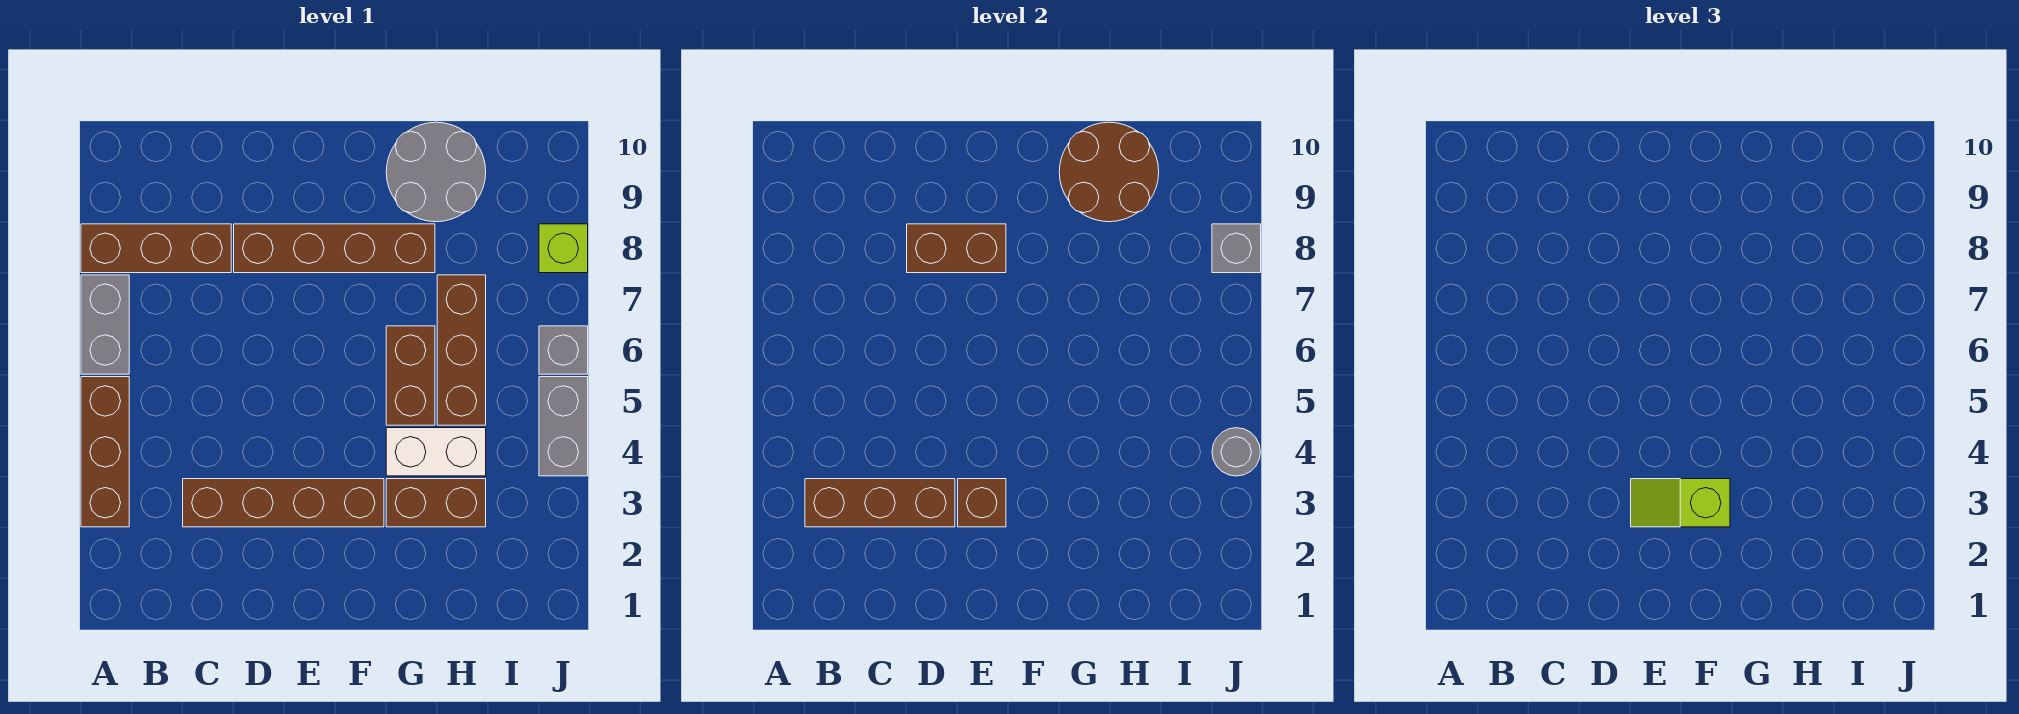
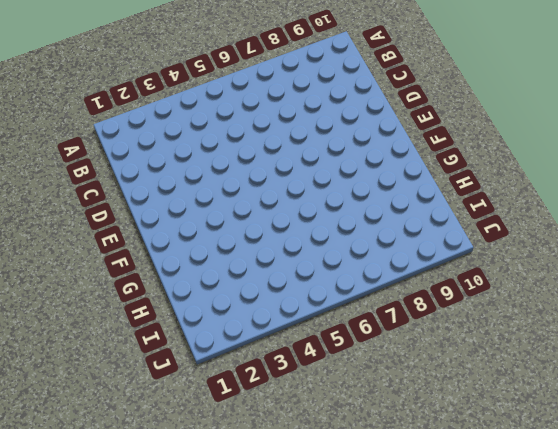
none -> brown brick A3:A5 level 1
none -> grey brick A6:A7 level 1
none -> brown brick A8:C8 level 1

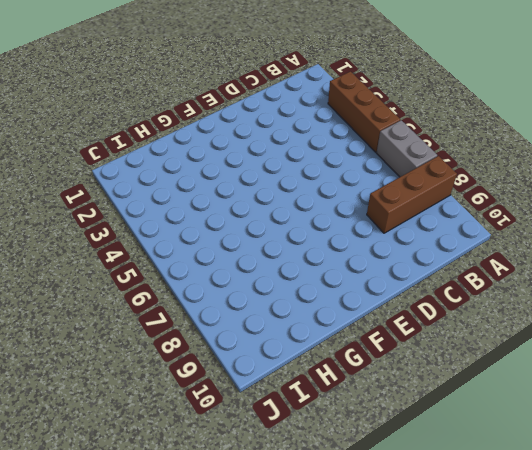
none -> brown brick C3:F3 level 1
none -> brown brick D8:G8 level 1
none -> brown brick G3:H3 level 1

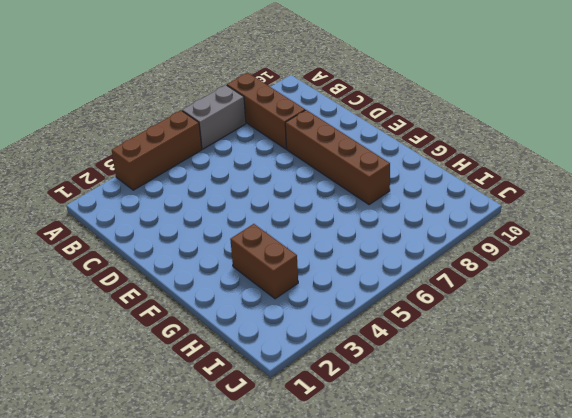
none -> brown brick C3:F3 level 1
none -> white brick G4:H4 level 1
none -> brown brick G5:G6 level 1

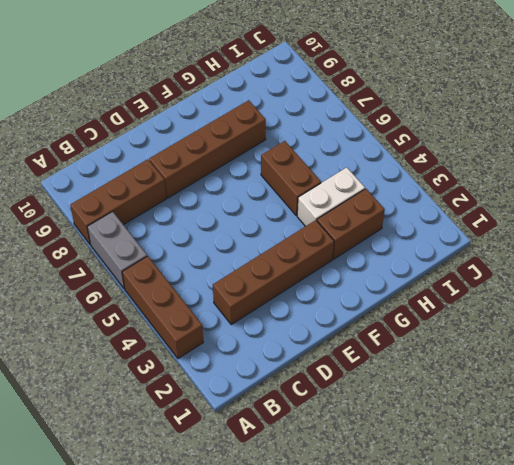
none -> grey round brick G9:H10 level 1
none -> brown brick H5:H7 level 1
none -> grey brick J4:J5 level 1

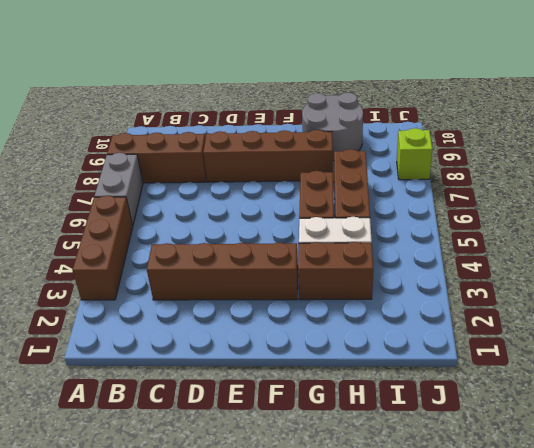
none -> grey brick J4:J5 level 1
none -> grey brick J6 level 1
none -> brown brick B3:D3 level 2

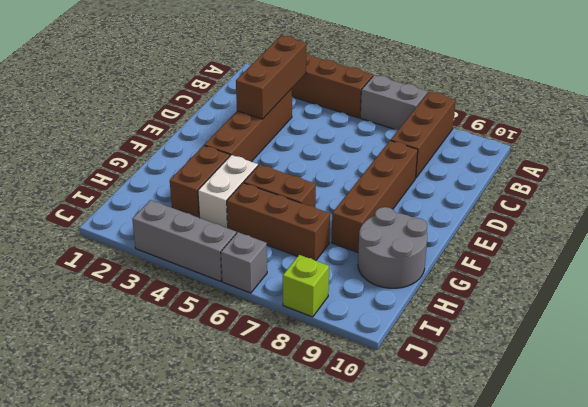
grey brick J3:J5 level 1 -> grey brick J4:J5 level 1
none -> brown brick D8:E8 level 2
none -> brown brick E3 level 2
none -> brown round brick G9:H10 level 2

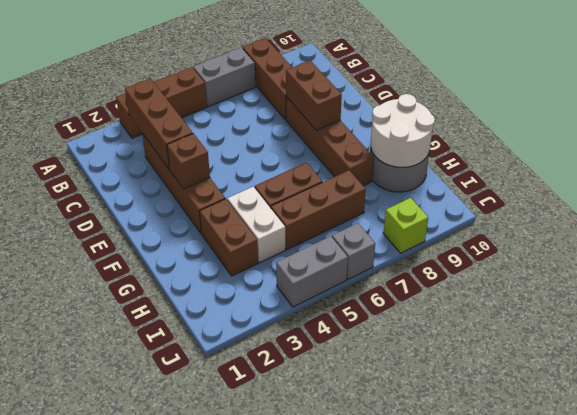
white round brick G9:H10 level 2 -> brown round brick G9:H10 level 2
none -> grey round brick J4 level 2
none -> grey brick J8 level 2
none -> lime slope E3:F3 level 3 top F

